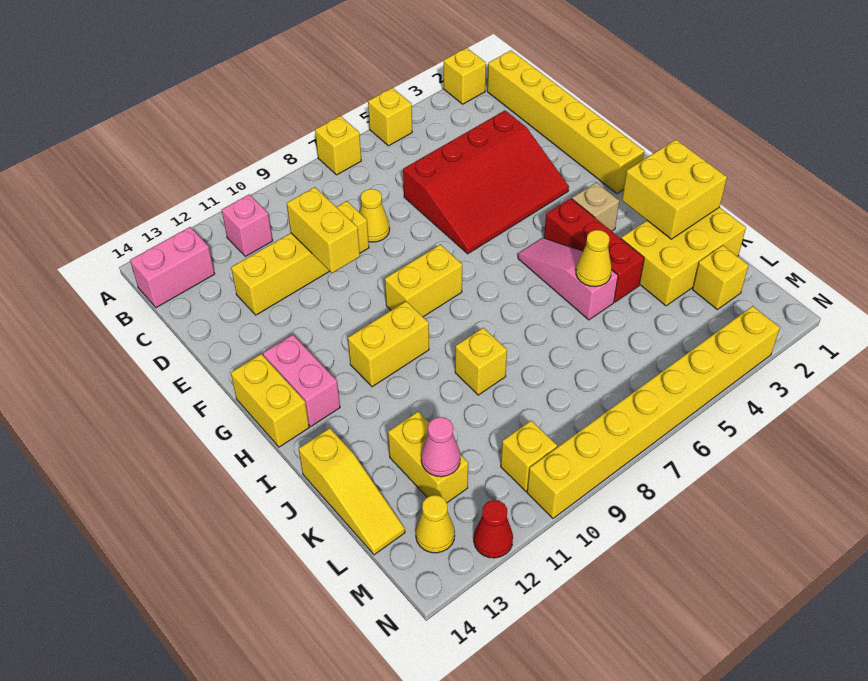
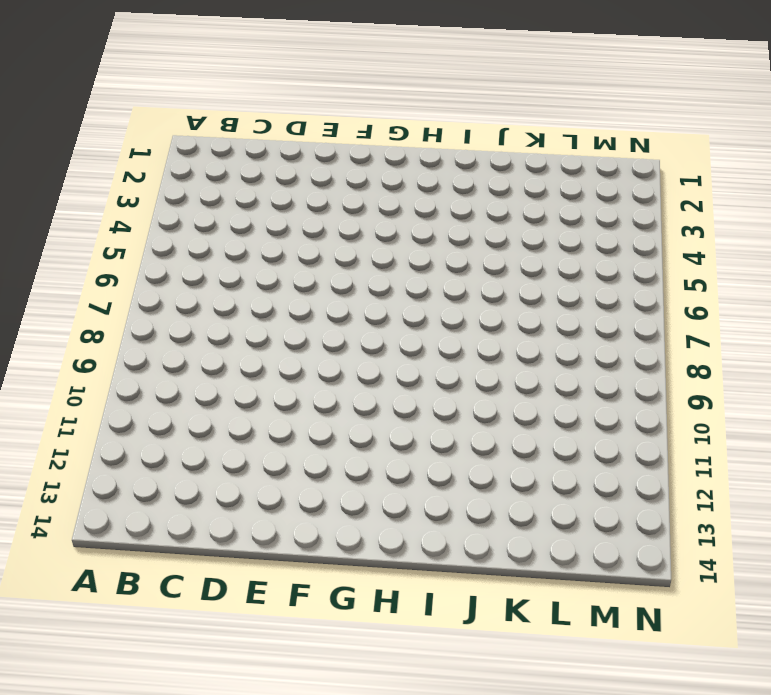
none -> yellow brick A2 level 1
none -> yellow brick A5 level 1
none -> yellow brick A7 level 1

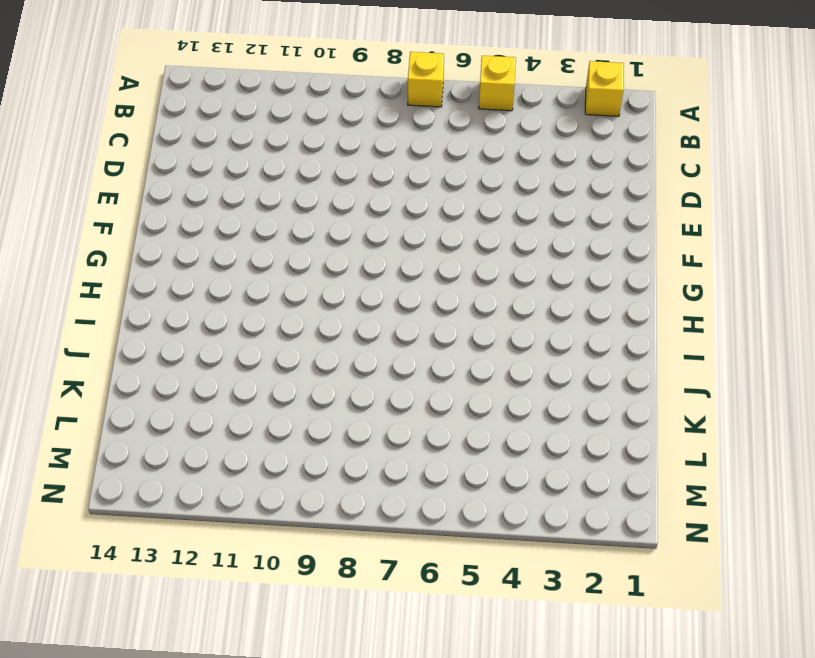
none -> yellow brick B1:G1 level 1
none -> pink brick B11 level 1
none -> pink brick B13:B14 level 1

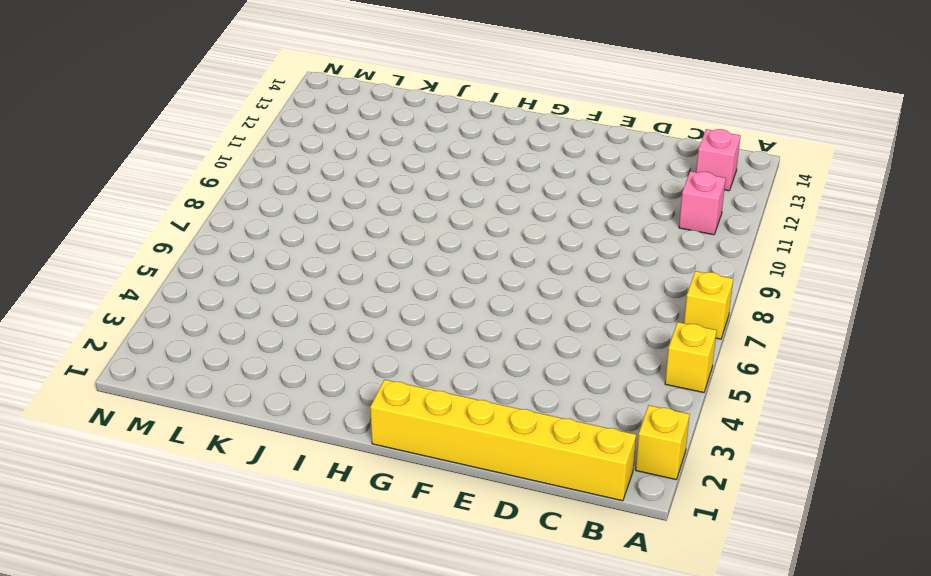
pink brick B13 level 1 -> pink brick B13:B14 level 1
none -> red slope D3:F6 level 1 top D
none -> yellow cone D8 level 1
none -> yellow brick D9:D12 level 1

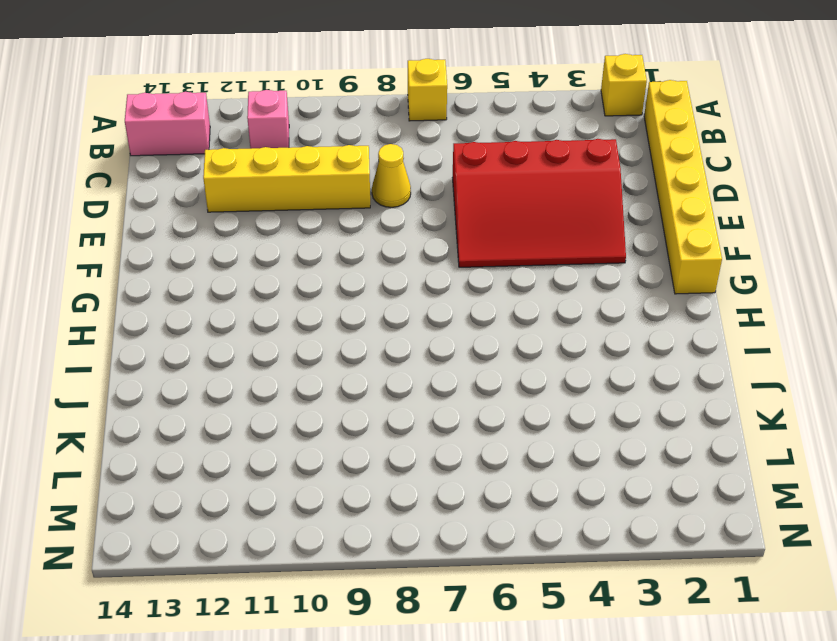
none -> yellow brick A5 level 1
none -> yellow brick G8:G9 level 1
none -> pink brick G13:H13 level 1

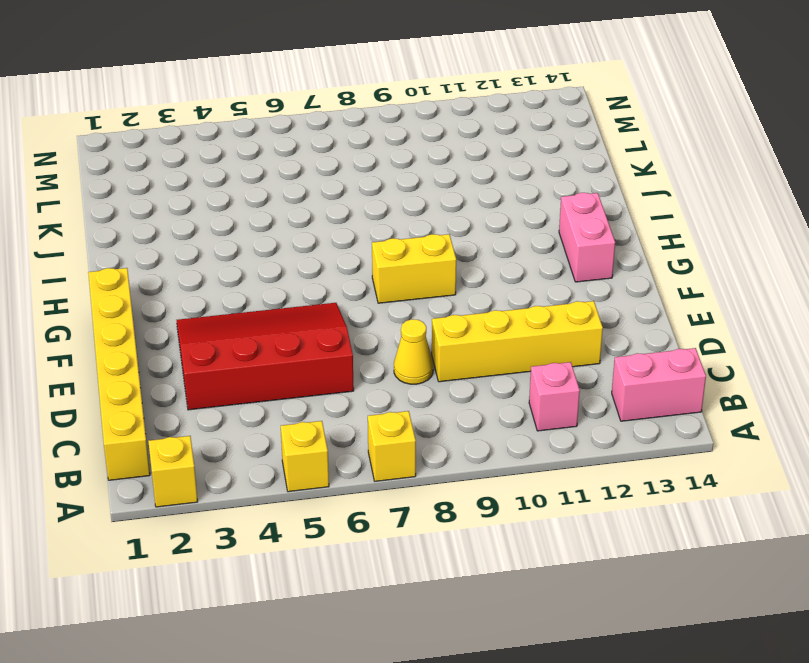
none -> yellow brick G14:H14 level 1
none -> tan brick H3 level 1
none -> red brick H4:J4 level 1

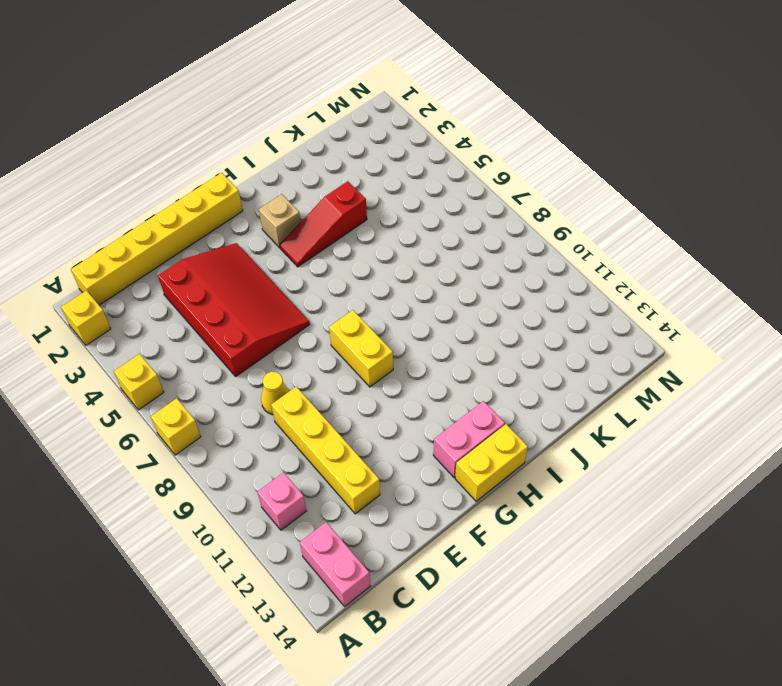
red slope H4:J4 level 1 top J -> red brick H4:J4 level 1
none -> pink slope H5:J5 level 1 top J
none -> yellow brick H10:H11 level 1
none -> yellow brick J1:K3 level 1

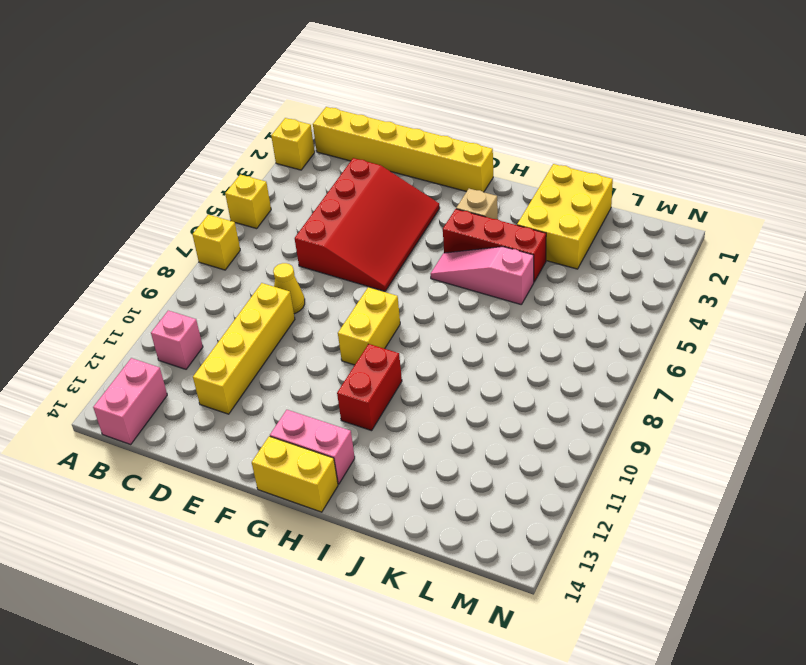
red brick H10:H11 level 1 -> yellow brick H10:H11 level 1
none -> yellow brick J9 level 1
none -> yellow slope J14:L14 level 1 top J
none -> yellow brick K12:L12 level 1

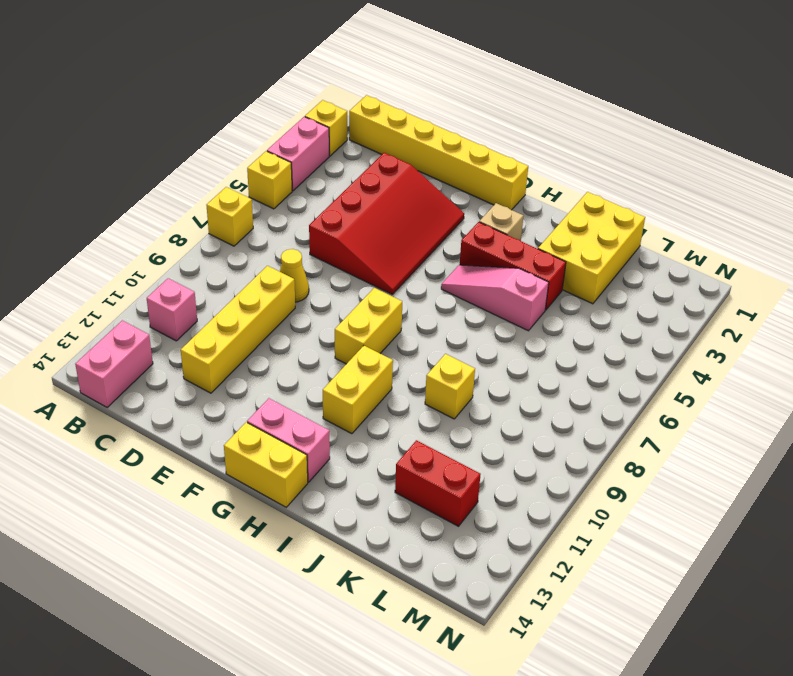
pink brick A3:A4 level 1 -> none
red brick K12:L12 level 1 -> yellow brick K12:L12 level 1
none -> yellow slope J14:L14 level 1 top J
none -> yellow brick L2 level 1
none -> yellow brick M10 level 1

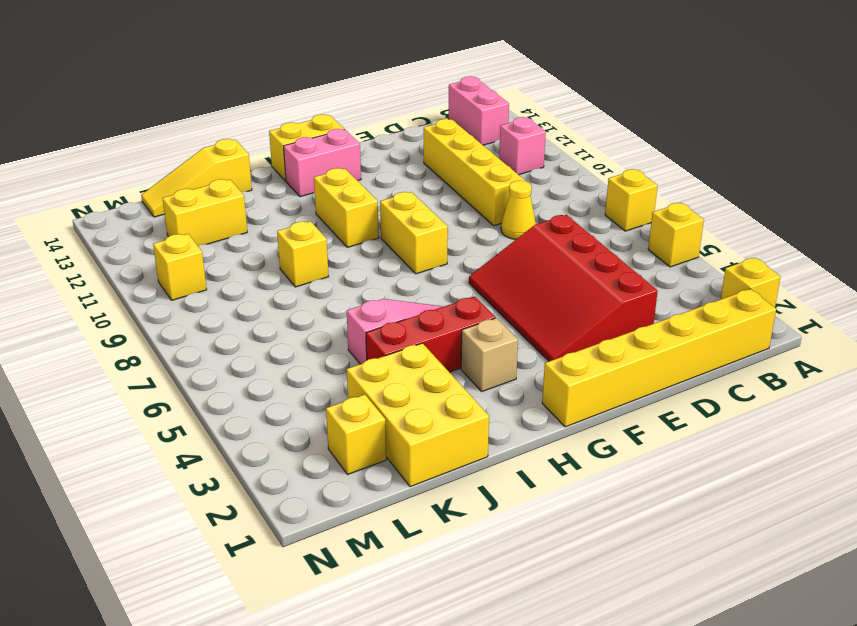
none -> yellow cone M13 level 1
none -> yellow brick N3:N10 level 1
none -> red cone N12 level 1

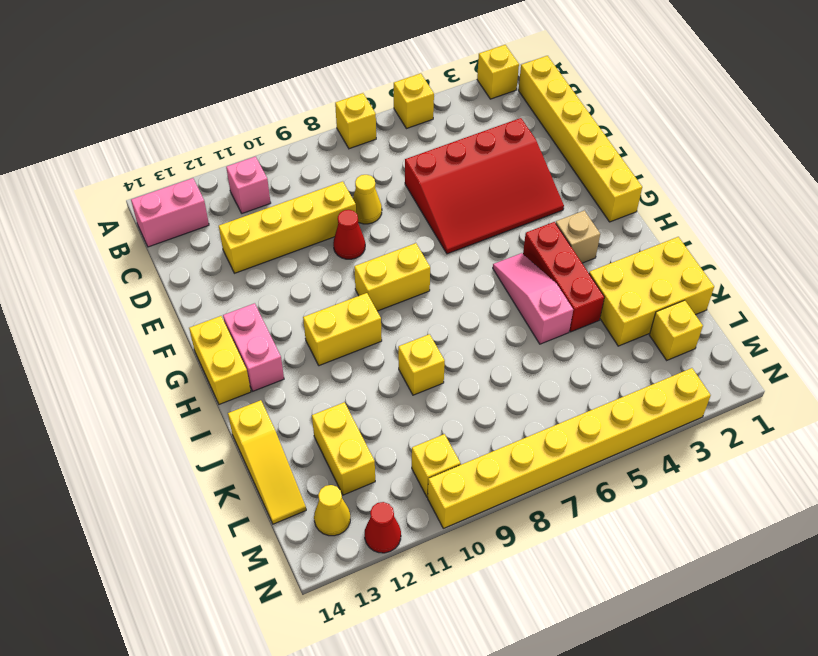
red cone E9 level 1 -> none
none -> yellow brick D10:E10 level 2
none -> yellow brick I1:J2 level 2
none -> yellow cone J5 level 2

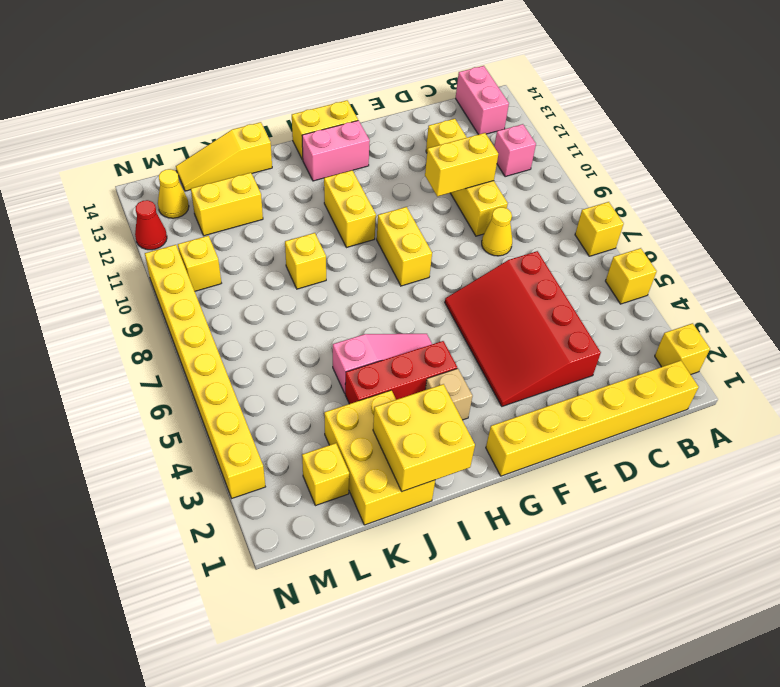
none -> yellow cone J5 level 2
none -> pink cone L12 level 2

